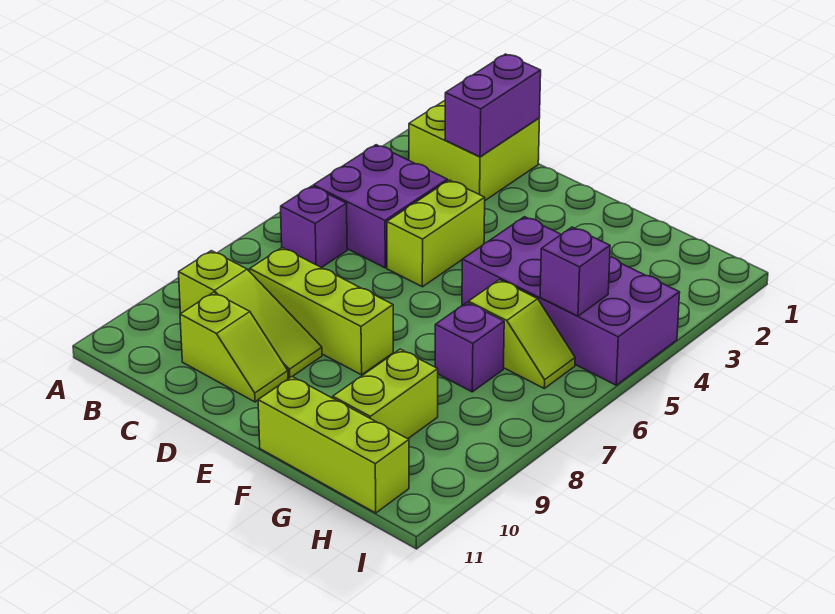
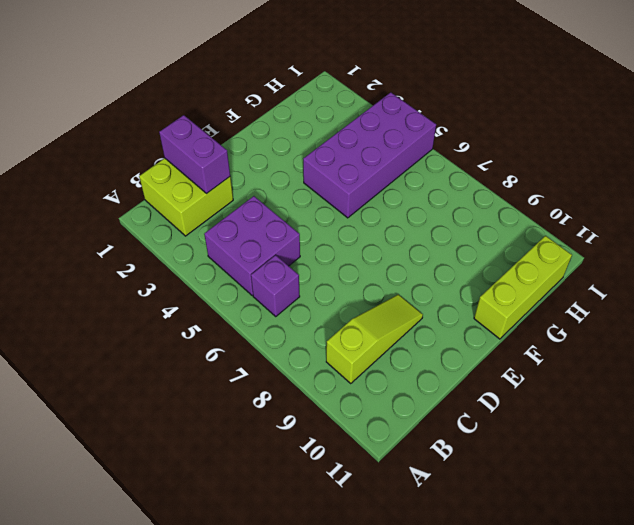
none -> lime brick C8:E8 level 1
none -> lime slope C10:D10 level 1 top C
none -> lime brick D4:D5 level 1

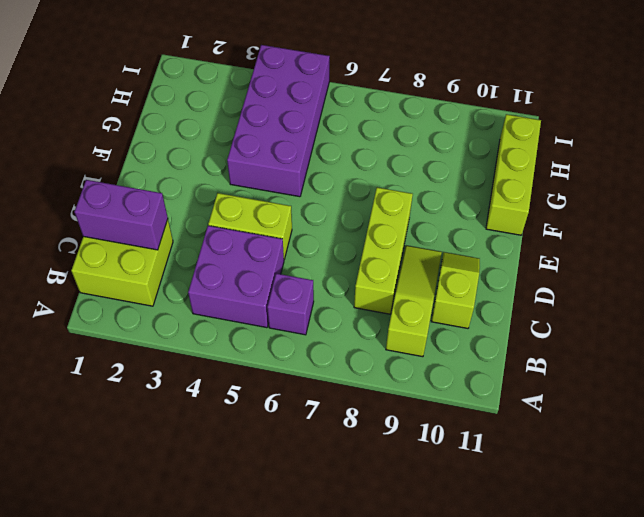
none -> lime slope G6:H6 level 1 top G
none -> purple brick G7 level 1
none -> lime brick G9:G10 level 1

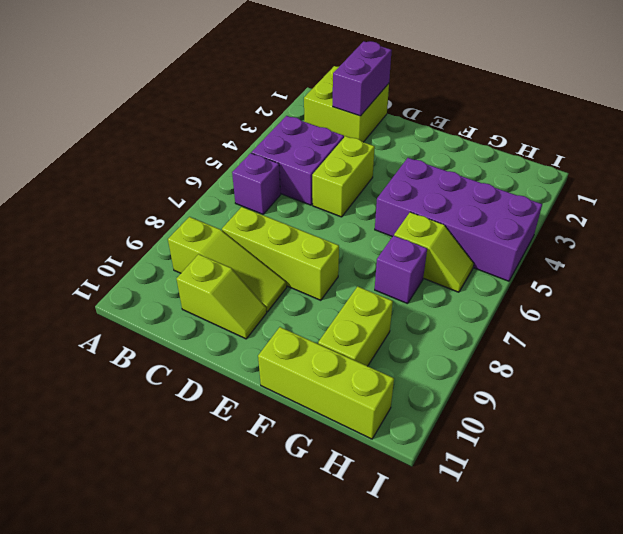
none -> purple brick H5 level 2

